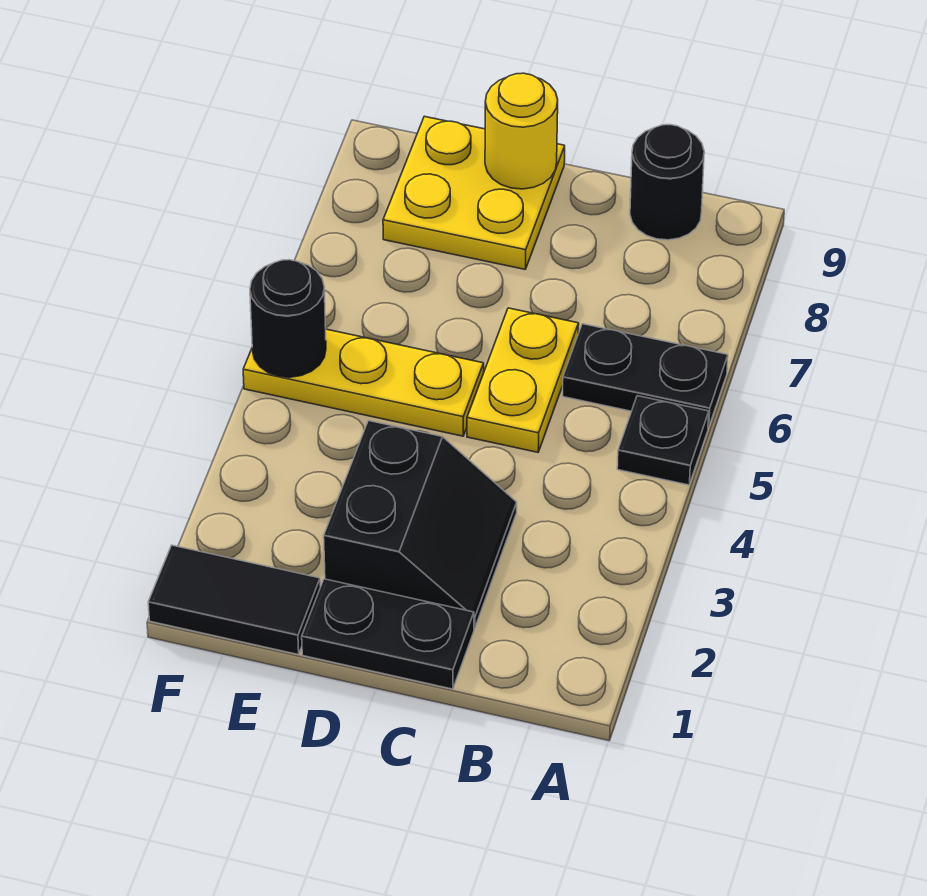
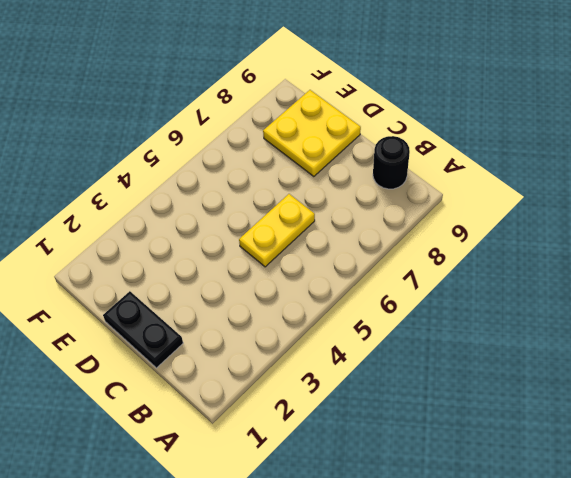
none -> black plate A5 level 1
none -> black plate A6:B6 level 1

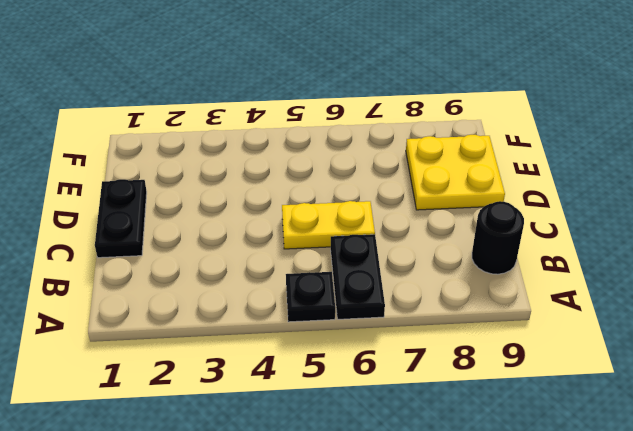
none -> black slope C2:D3 level 1 top D
none -> yellow plate D5:F5 level 1

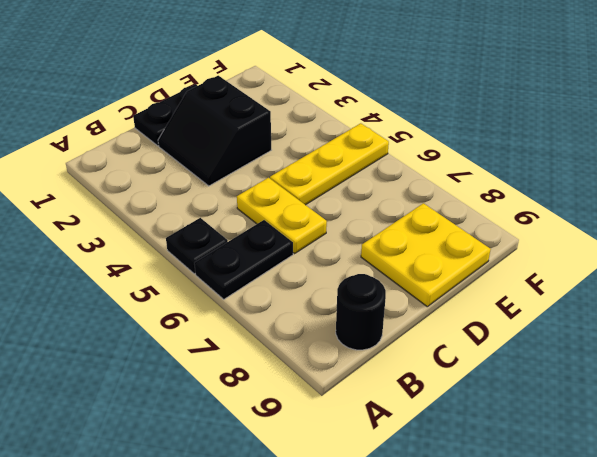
none -> black tile E1:F1 level 1
none -> yellow round brick D9 level 2

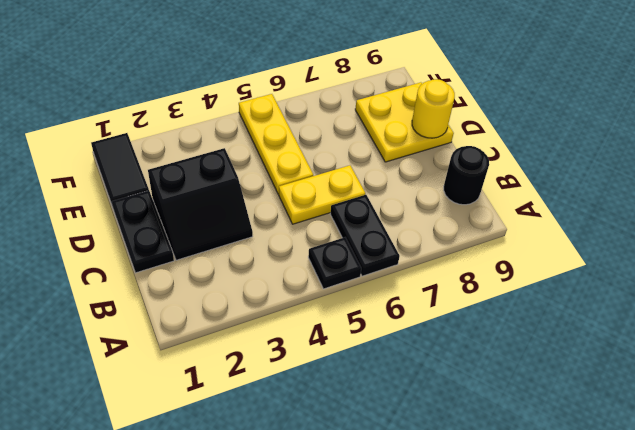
none -> black round brick F5 level 2

